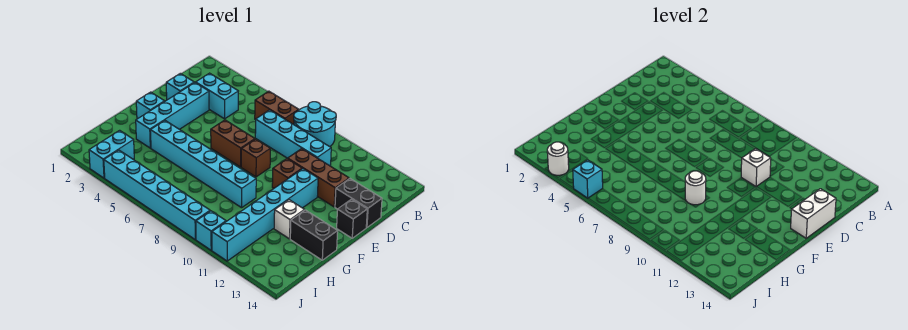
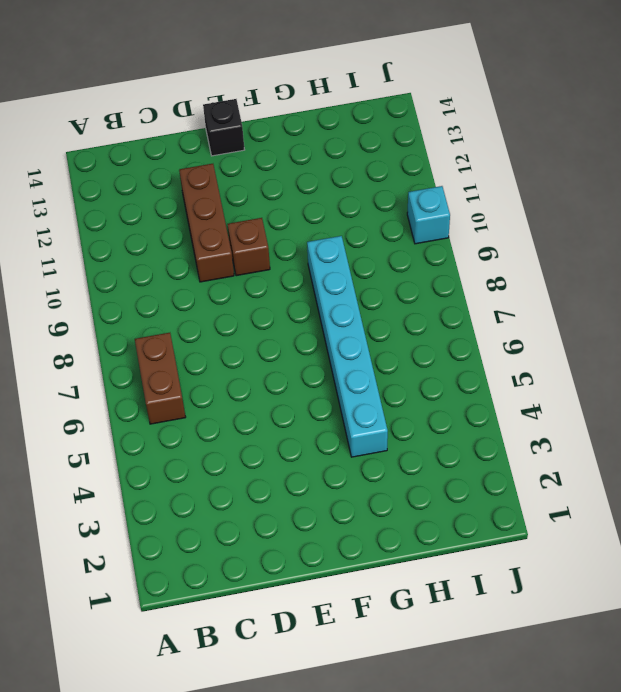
none -> cyan round brick A8:B9 level 1
none -> cyan brick C3:C4 level 1
none -> cyan brick C7:C10 level 1

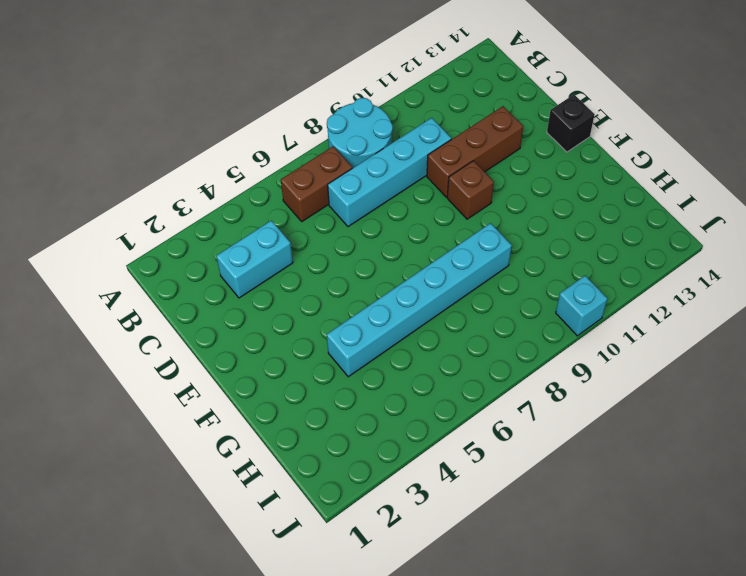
none -> cyan brick D2 level 1
none -> cyan brick D3:G3 level 1
none -> black brick D13:D14 level 1

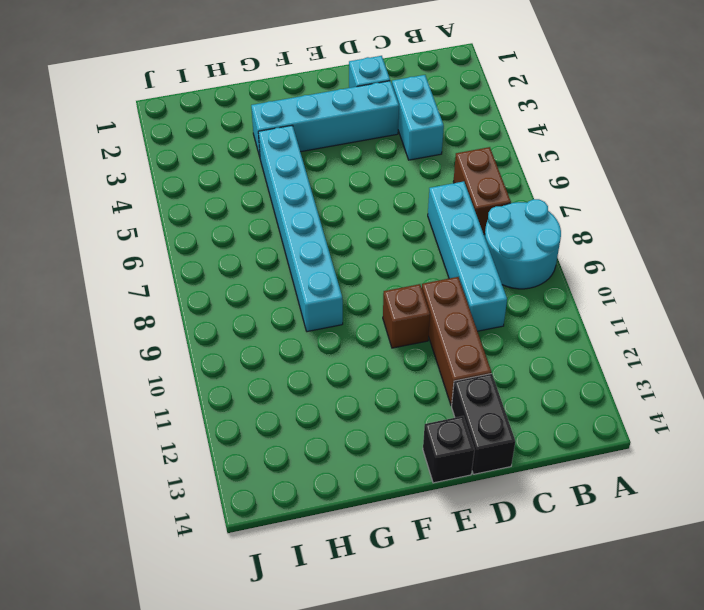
none -> brown brick E6:E7 level 1
none -> brown brick E8 level 1
none -> cyan brick E11:J11 level 1

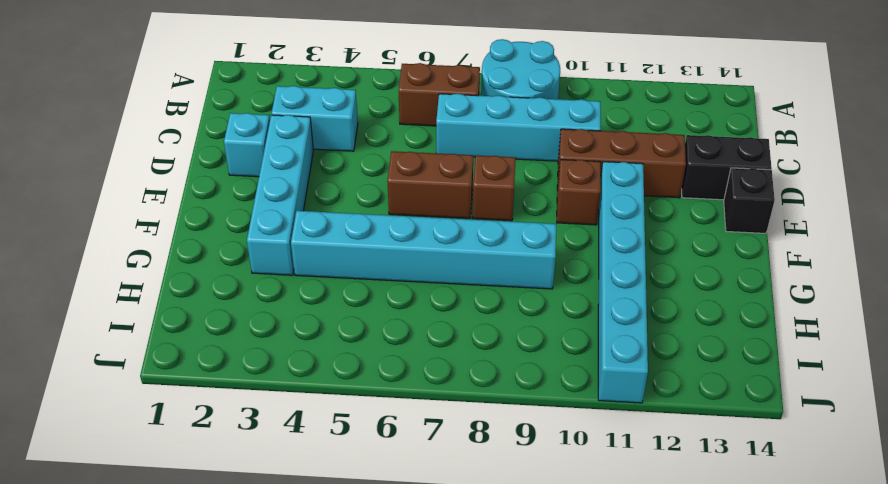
none -> cyan brick F2 level 1
none -> white brick G12 level 1
none -> black brick G13:G14 level 1

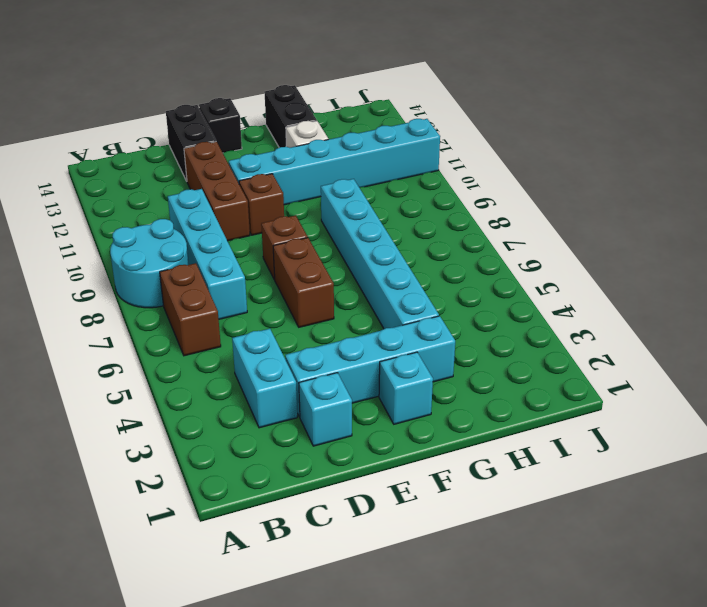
none -> cyan brick I3:J3 level 1
none -> cyan brick J4:J9 level 1
none -> cyan brick J10 level 1

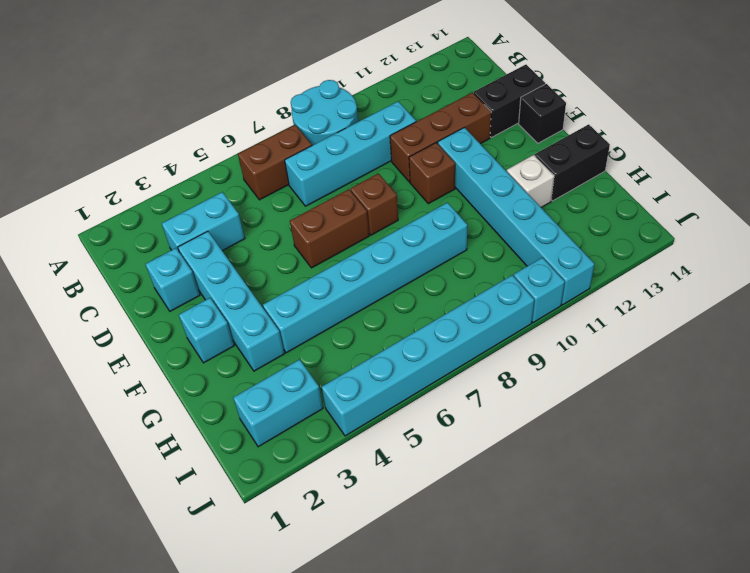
cyan brick I2:I3 level 1 -> cyan brick I3:J3 level 1
none -> white brick D10 level 2
none -> white brick D14:E14 level 2
none -> white round brick G9 level 2

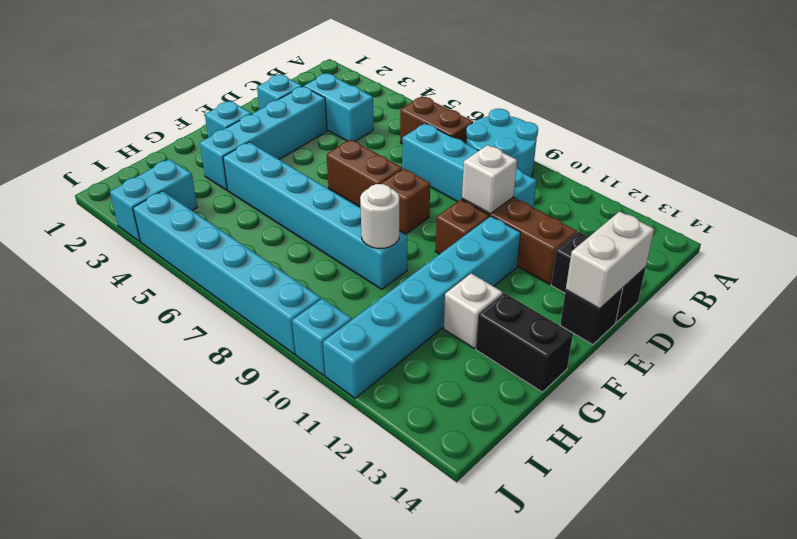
none -> white round brick J3 level 2
none -> cyan brick J5 level 2

